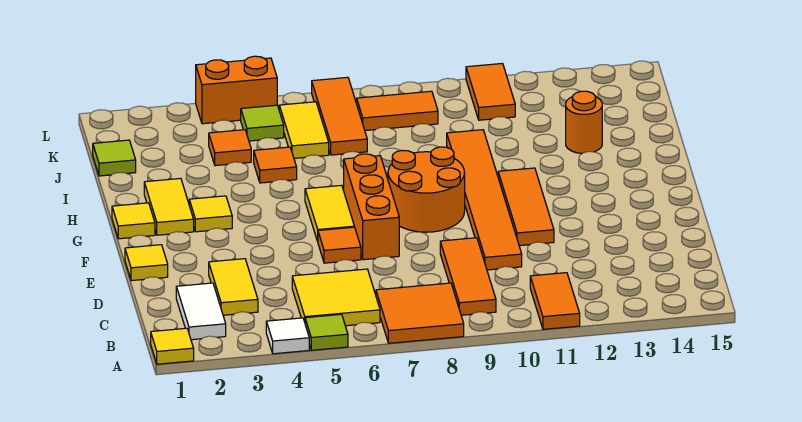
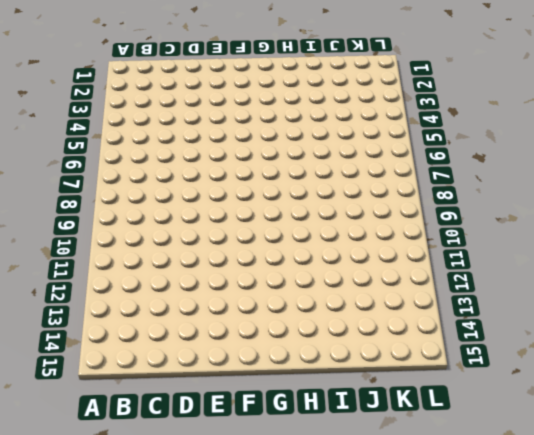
none -> yellow tile A1 level 1
none -> white tile A4 level 1
none -> lime tile A5 level 1

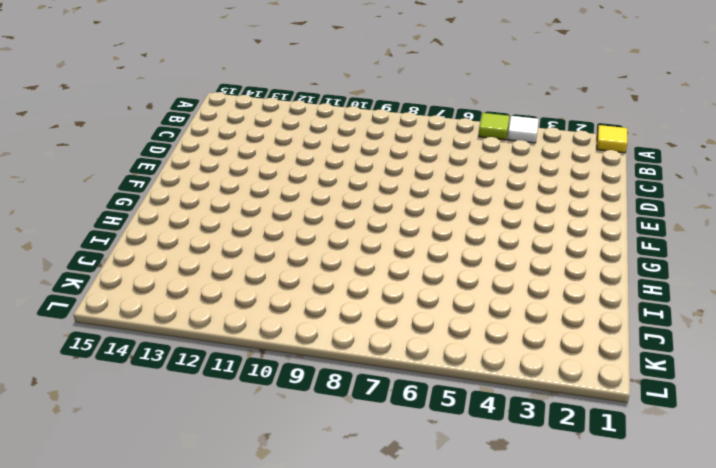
none -> orange tile A7:B8 level 1
none -> orange tile A11:B11 level 1
none -> white tile B2:C2 level 1

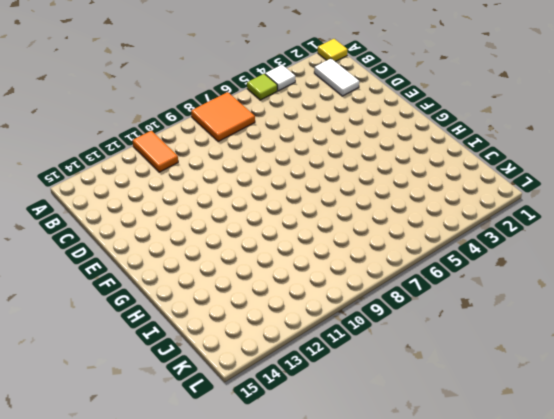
none -> yellow tile B5:C6 level 1
none -> orange tile B9:D9 level 1
none -> yellow tile C3:D3 level 1

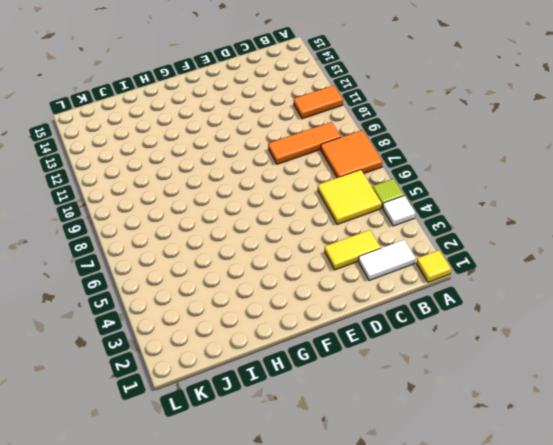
none -> orange tile D10:I10 level 1
none -> yellow tile E1 level 1
none -> orange tile E6 level 1

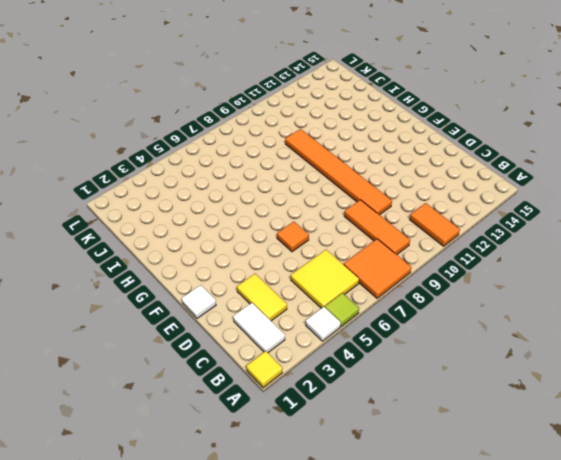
white tile E1 level 1 -> yellow tile E1 level 1
none -> orange brick E7:G7 level 1
none -> orange tile E11:G11 level 1
none -> yellow tile F6:G6 level 1

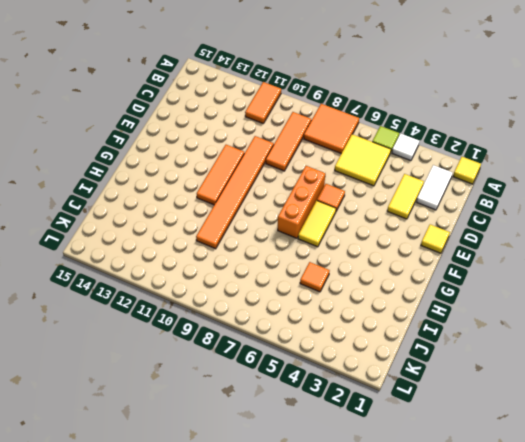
none -> orange round brick F8:G9 level 1
none -> yellow tile G1 level 1
none -> yellow tile G2:H2 level 1

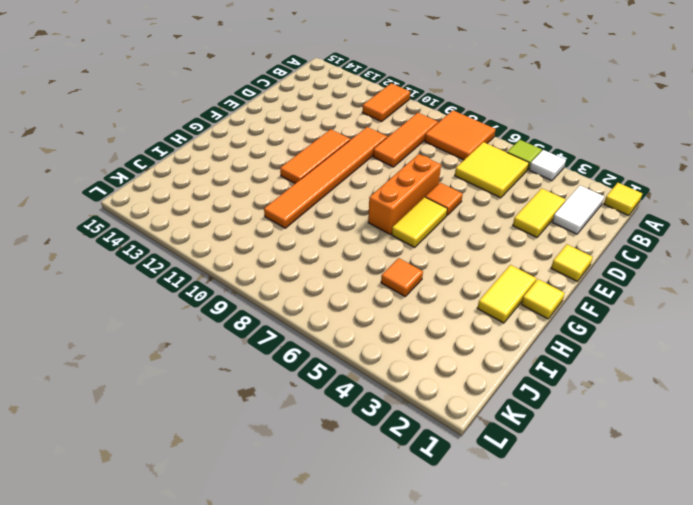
none -> orange round brick F8:G9 level 1
none -> yellow tile G3 level 1
none -> orange round brick I13 level 1

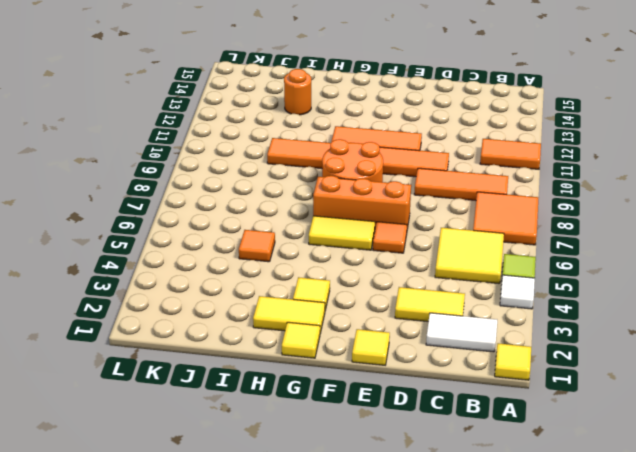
none -> lime tile J1 level 1
none -> orange tile J4 level 1
none -> yellow tile J6:K6 level 1

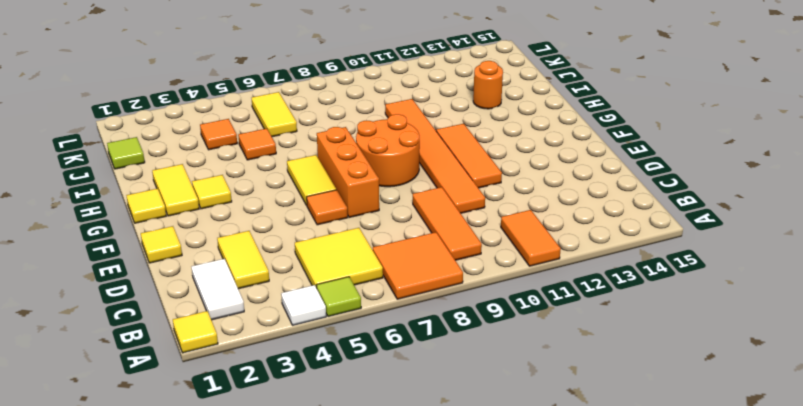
none -> orange tile J7:L7 level 1
none -> lime tile K5 level 1
none -> orange tile K8:K9 level 1

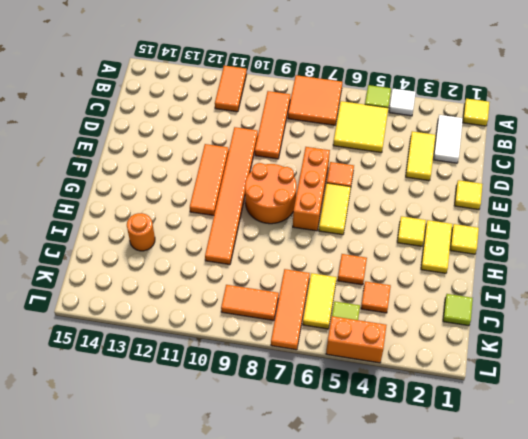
none -> orange tile K11:L11 level 1

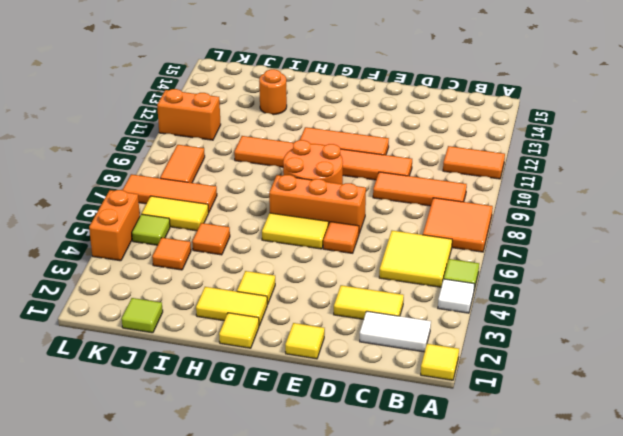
orange brick K11:L11 level 1 -> orange tile K11:L11 level 1

